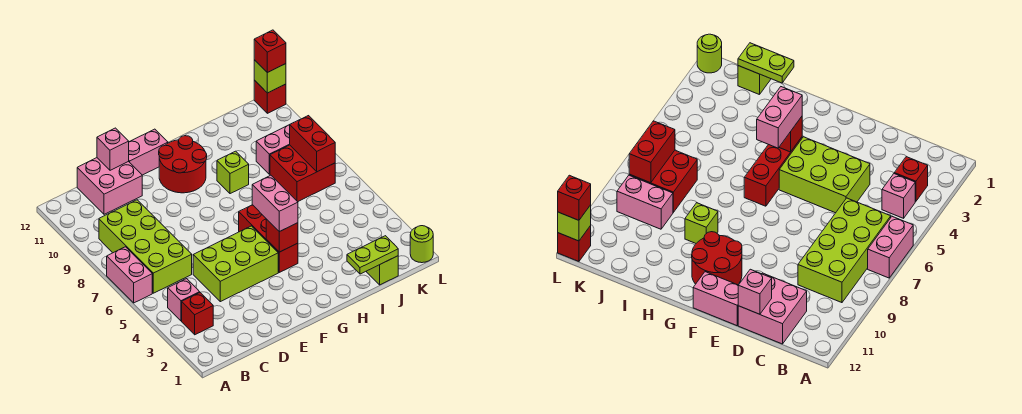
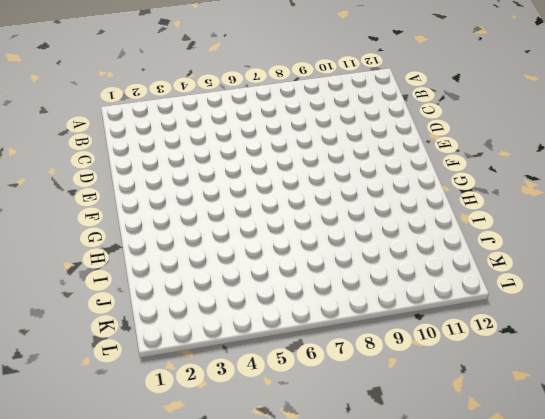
none -> pink brick A6:A7 level 1
none -> red brick B3 level 1
none -> pink brick B4 level 1

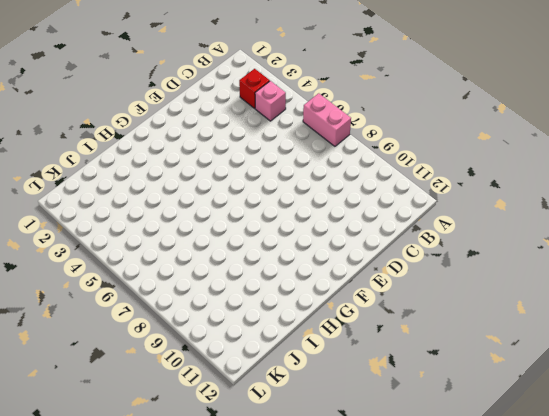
none -> lime brick B6:C9 level 1
none -> pink brick C11:D12 level 1
none -> lime brick D4:F5 level 1

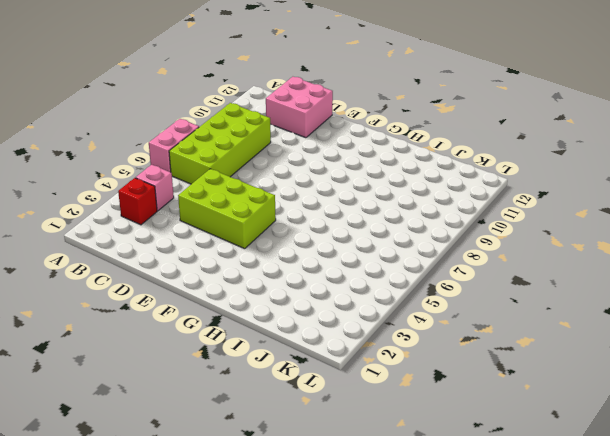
none -> pink brick E12:F12 level 1
none -> red round brick F10:G11 level 1
none -> red brick G4:G6 level 1

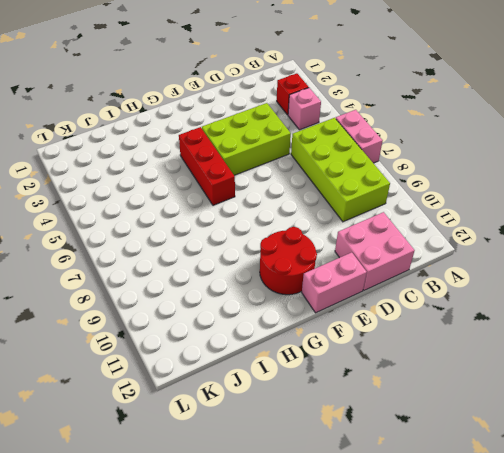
none -> lime brick H9 level 1
none -> lime brick J1 level 1
none -> red brick J7:K8 level 1

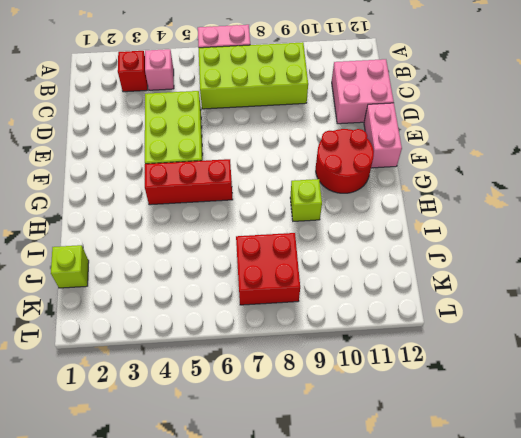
none -> pink brick J9:K9 level 1
none -> lime round brick L1 level 1
none -> red brick L12 level 1

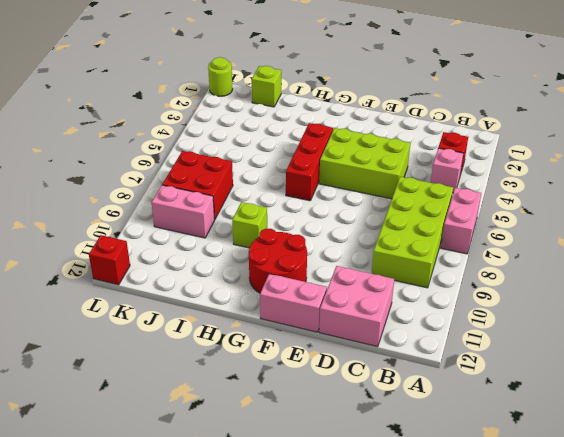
none -> pink brick D12 level 2
none -> red brick G4 level 2
none -> lime plate I1:J1 level 2

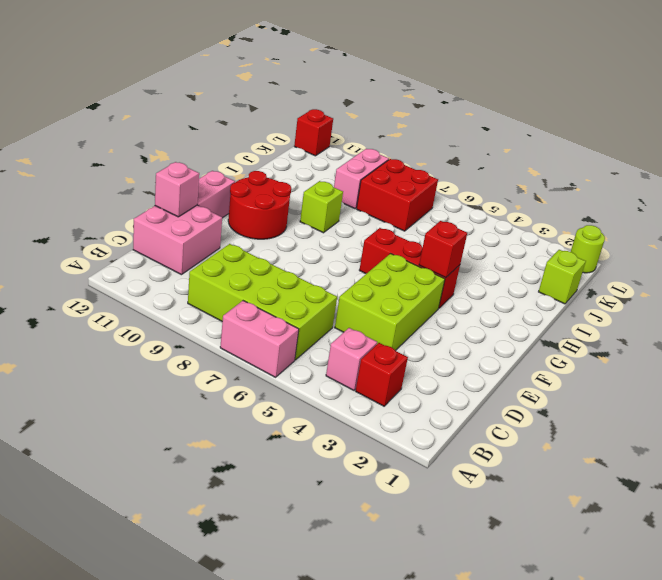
none -> lime plate I1:J1 level 2
none -> red brick K7:K8 level 2
none -> lime brick L12 level 2

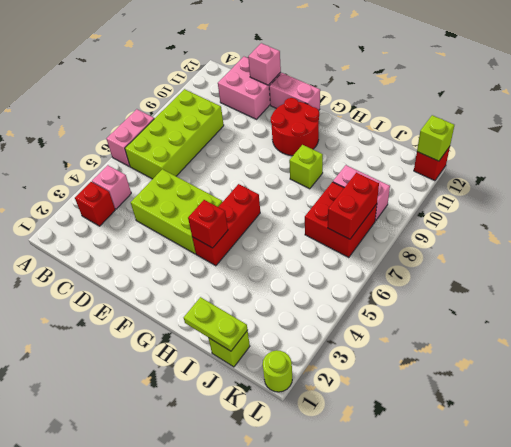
none -> pink brick G4:G5 level 3
none -> red brick L12 level 3

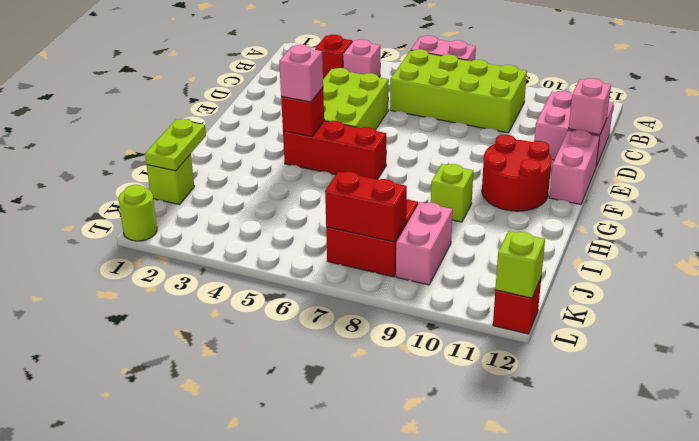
pink brick G4 level 3 -> pink brick G4:G5 level 3
none -> red brick L12 level 3

